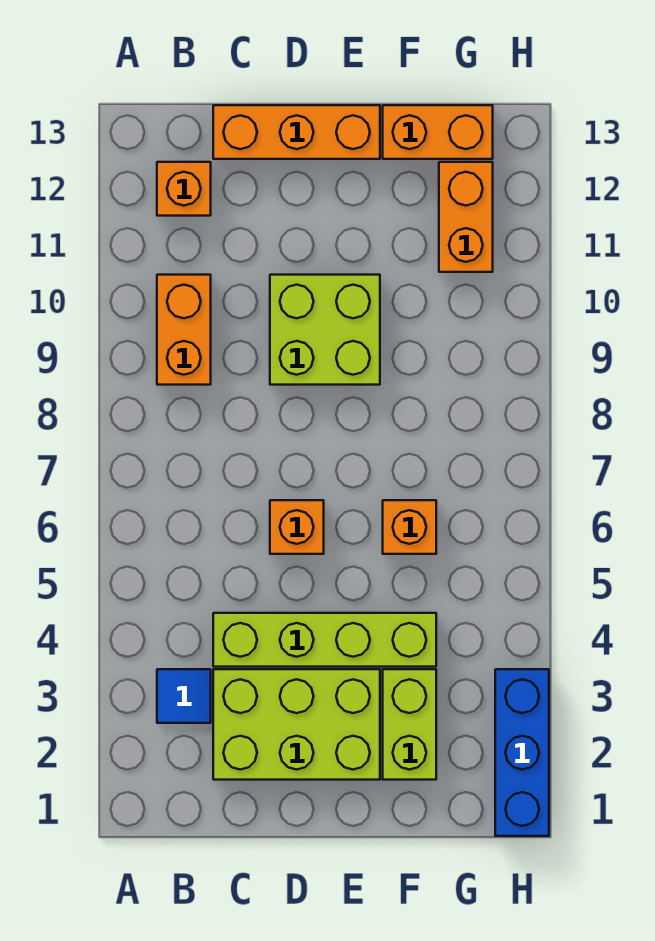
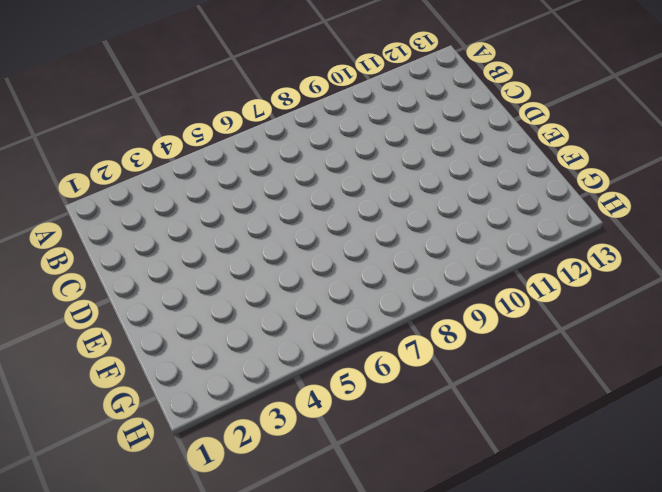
none -> blue tile B3 level 1
none -> orange brick B9:B10 level 1
none -> orange brick B12 level 1

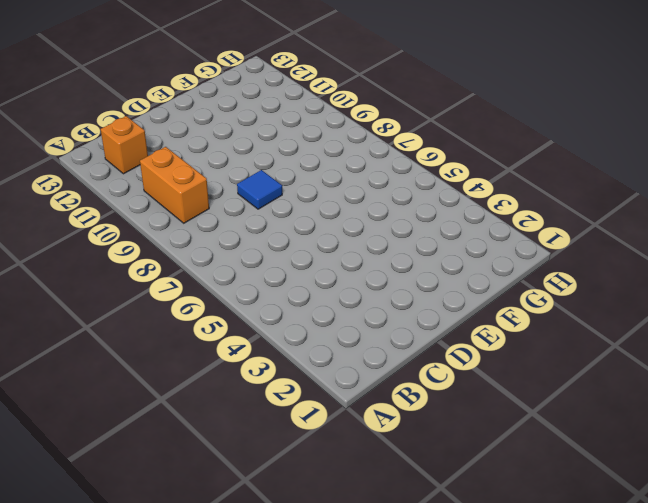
blue tile D8 level 1 -> blue tile B3 level 1
none -> lime brick C2:E3 level 1
none -> lime brick C4:F4 level 1
none -> orange brick C13:E13 level 1

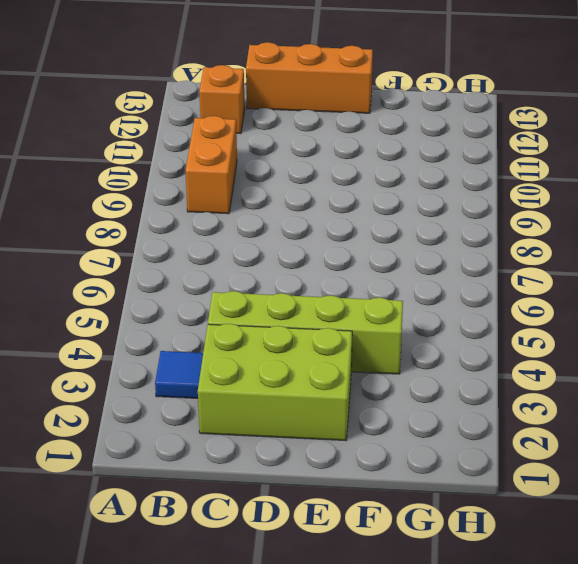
none -> orange brick D6 level 1
none -> lime brick D9:E10 level 1
none -> lime brick F2:F3 level 1

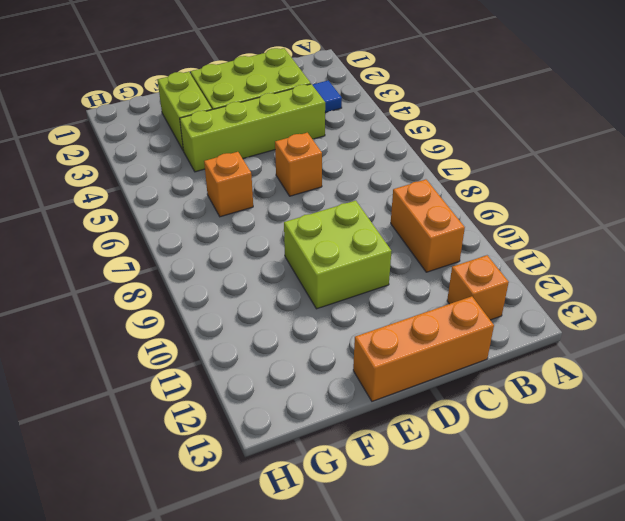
none -> orange brick F13:G13 level 1
none -> orange brick G11:G12 level 1
none -> blue brick H1:H3 level 1

